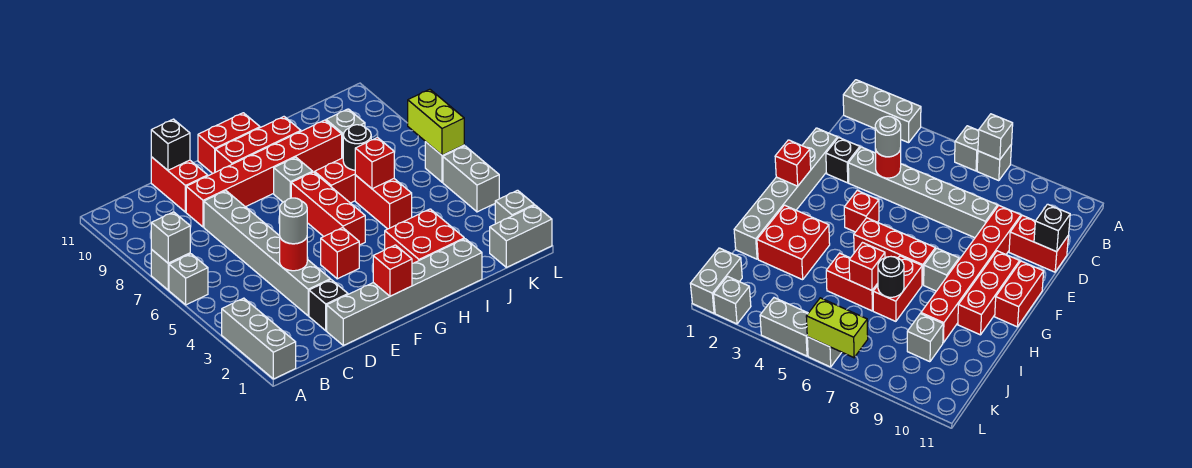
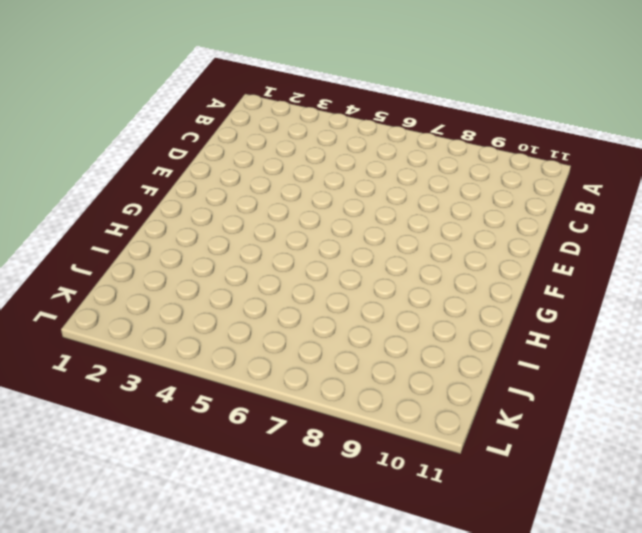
none -> grey brick A1:A3 level 1
none -> grey brick A6 level 1
none -> grey brick A7 level 1

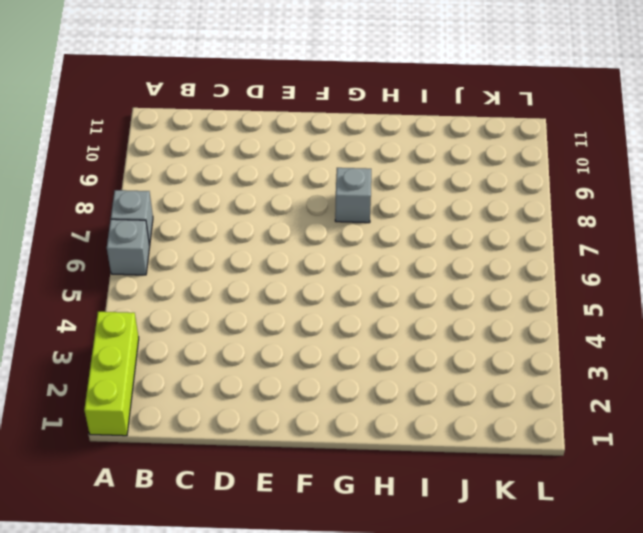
lime brick A1:A3 level 1 -> grey brick A1:A3 level 1
none -> grey brick D1:I1 level 1
none -> black brick D2 level 1
none -> grey brick D3:D8 level 1

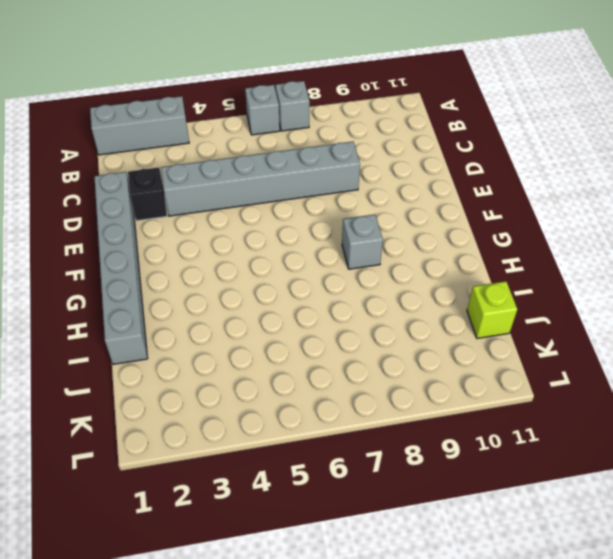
lime brick J11 level 1 -> none
none -> red brick D9:I9 level 1
none -> red brick D10:D11 level 1
none -> red brick F4 level 1

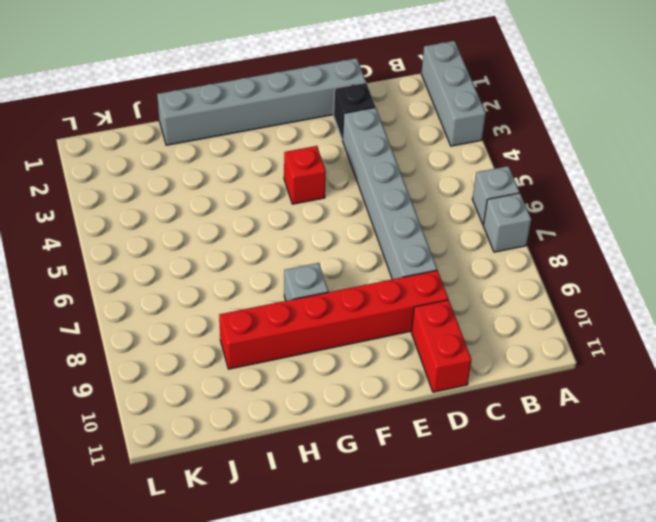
none -> red brick F10:H10 level 1
none -> red brick F11:G11 level 1
none -> red brick G5:G7 level 1

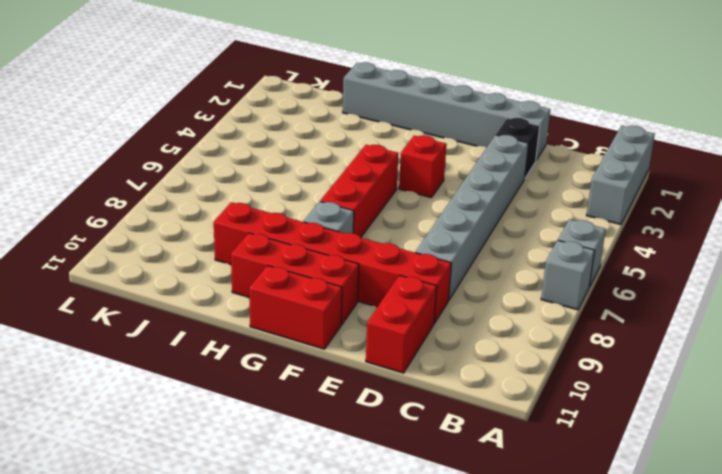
none -> red brick H2:I3 level 1
none -> red brick H7:I7 level 1
none -> red brick I5:I6 level 1

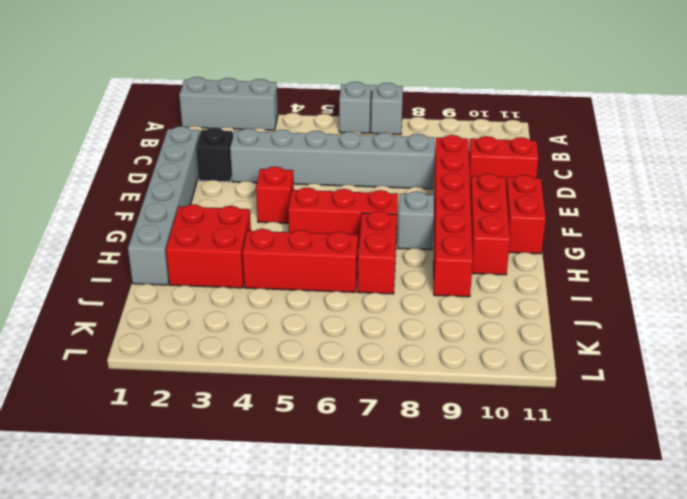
red brick I4:I6 level 1 -> red brick I5:I6 level 1
none -> grey brick J9 level 1
none -> grey brick K1:L1 level 1
none -> grey brick L2 level 1

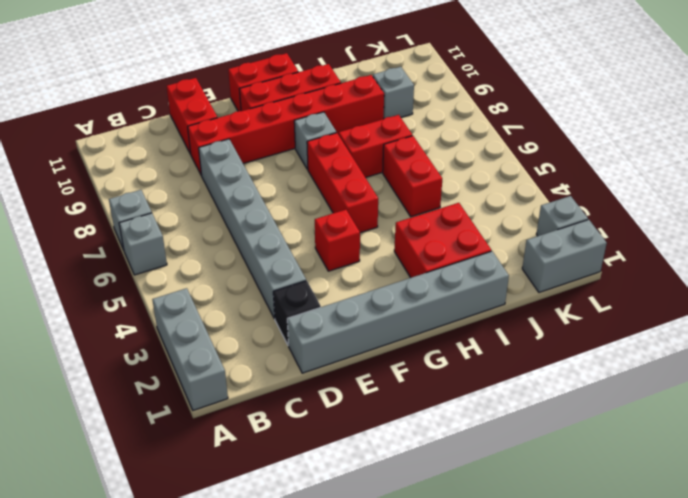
none -> grey brick L4:L5 level 1
none -> grey brick L6 level 1
none -> grey brick A7 level 2

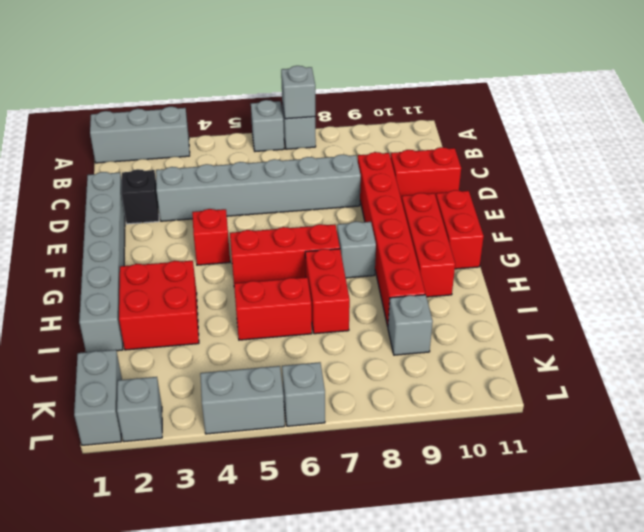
none -> red round brick D4 level 2
none -> black brick D11 level 2
none -> red brick F1 level 2

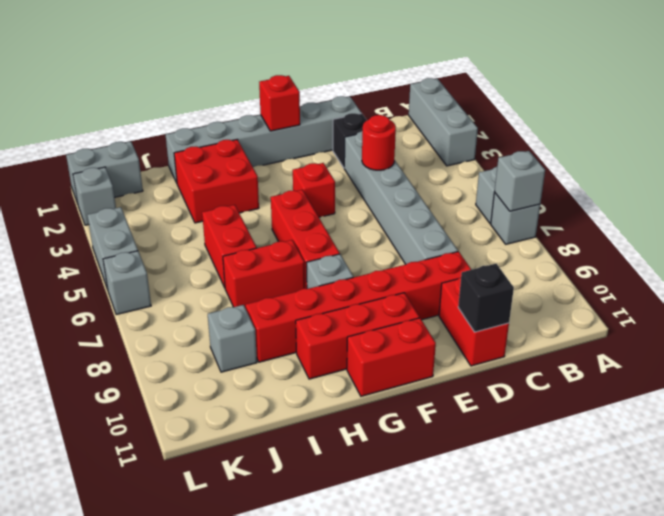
none -> red brick I6 level 2
none -> black round brick I7 level 2
none -> lime brick L6:L7 level 2

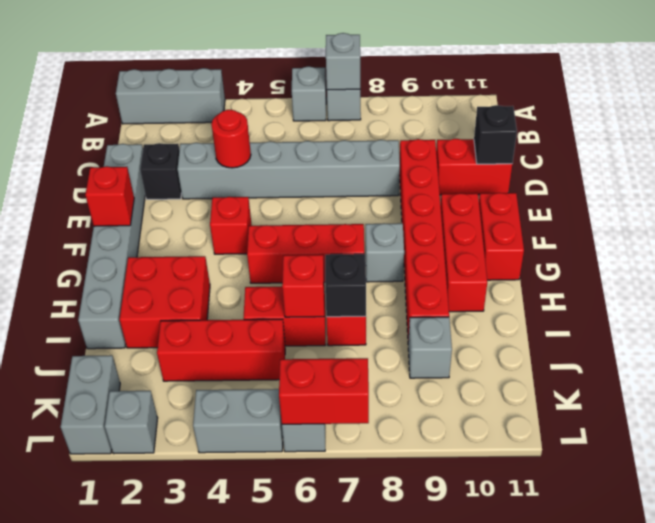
black brick I7 level 2 -> black round brick I7 level 2
red brick J3:J5 level 1 -> none
red brick L6:L7 level 2 -> lime brick L6:L7 level 2
none -> grey round brick D4 level 3

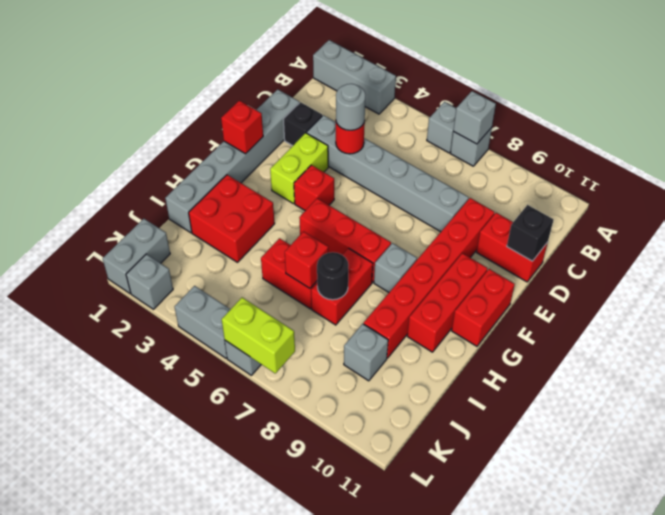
lime brick E3:F3 level 1 -> none

